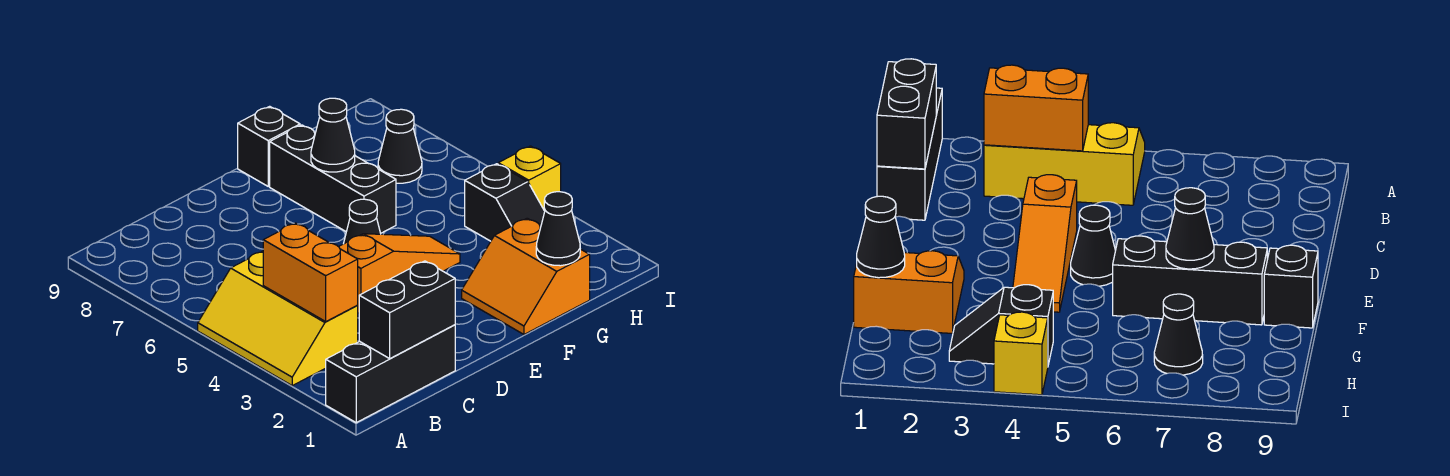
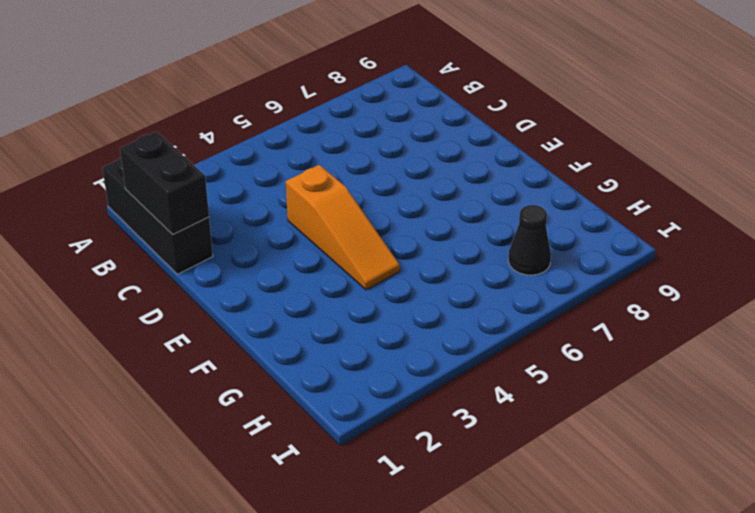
none -> yellow slope A3:B5 level 1 top B
none -> black cone E5 level 1
none -> orange slope F1:G2 level 1 top G

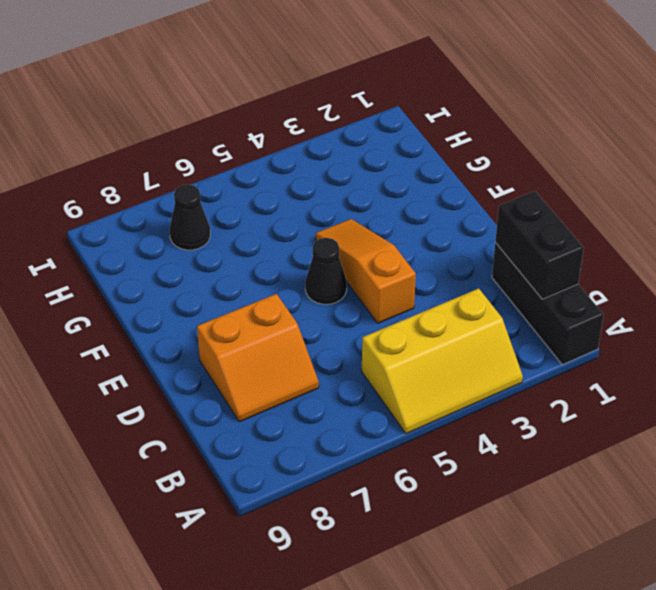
orange slope C7:D8 level 1 top D -> orange slope F1:G2 level 1 top G
none -> black brick F6:F8 level 1
none -> black brick F9 level 1
none -> black slope H3:H4 level 1 top 4

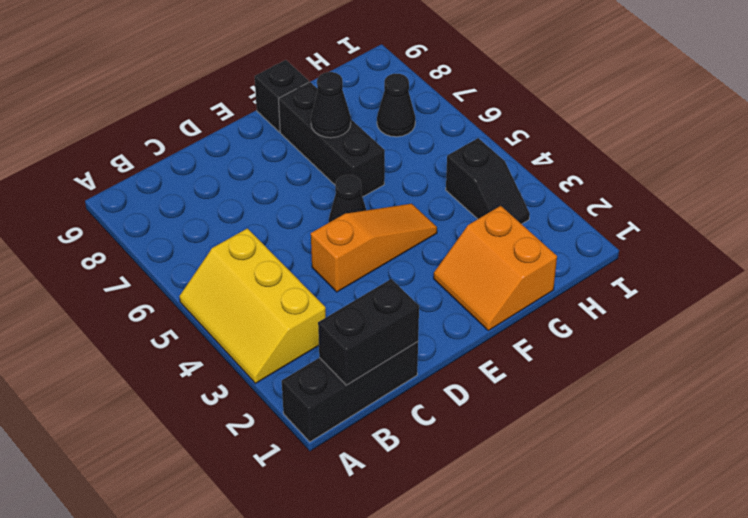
none -> yellow brick I4 level 1
none -> orange brick B3:B4 level 2
none -> black cone G1 level 2

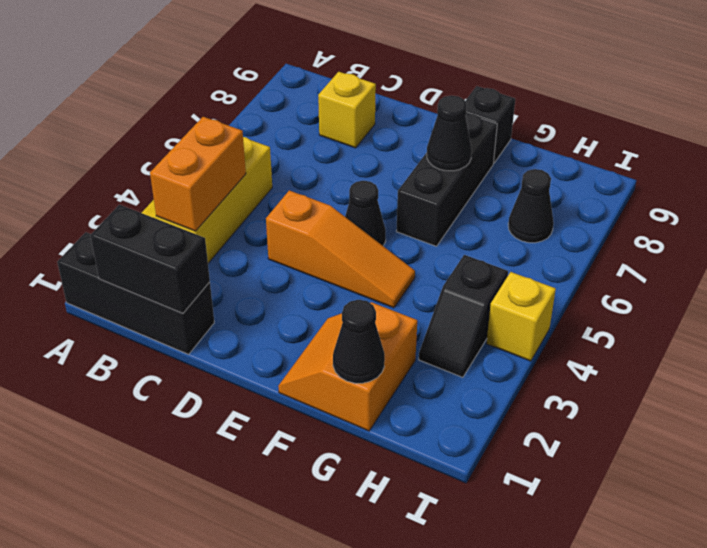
yellow brick C8 level 1 -> none

